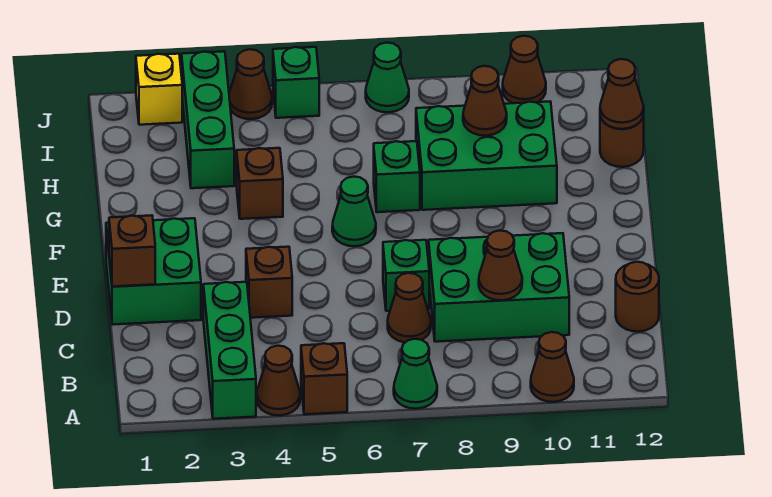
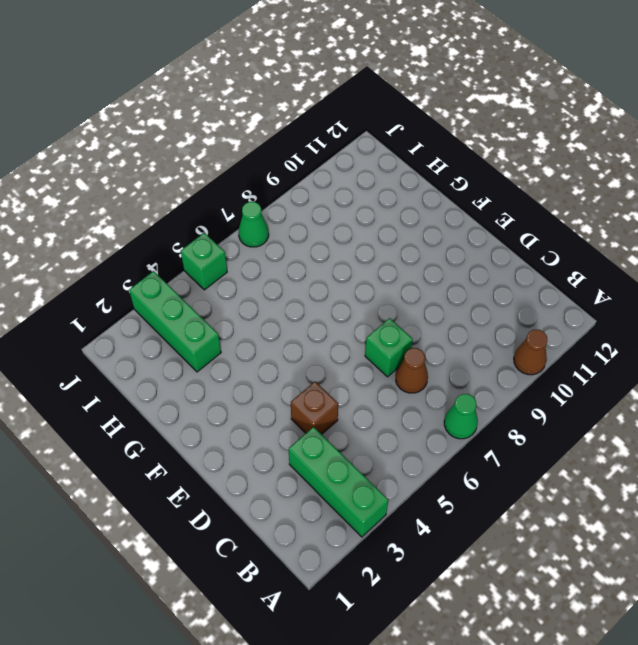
none -> brown cone A4 level 1
none -> brown brick A5 level 1
none -> green brick C8:D10 level 1

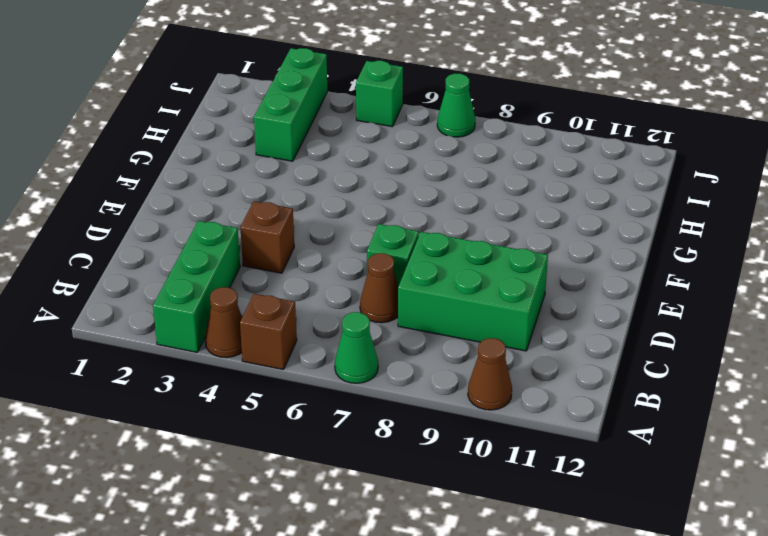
none -> brown round brick C12 level 1
none -> green brick D1:E2 level 1
none -> green cone F6 level 1

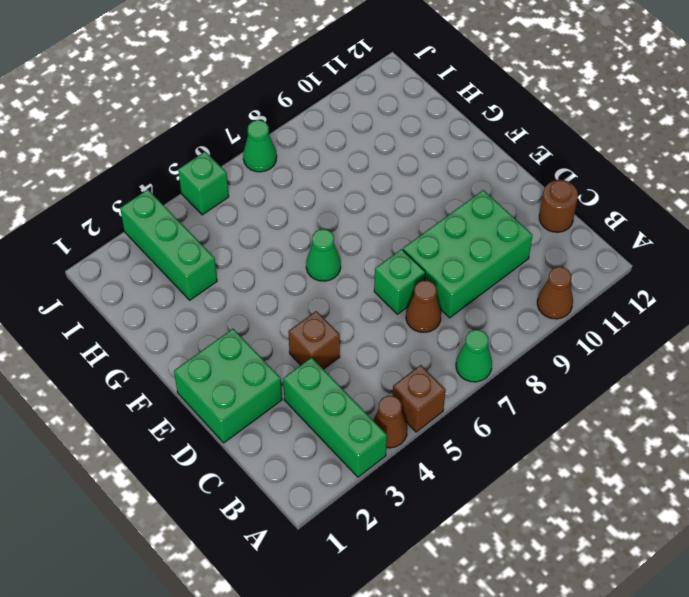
none -> brown brick G4 level 1
none -> green brick G7 level 1
none -> green brick G8:H10 level 1

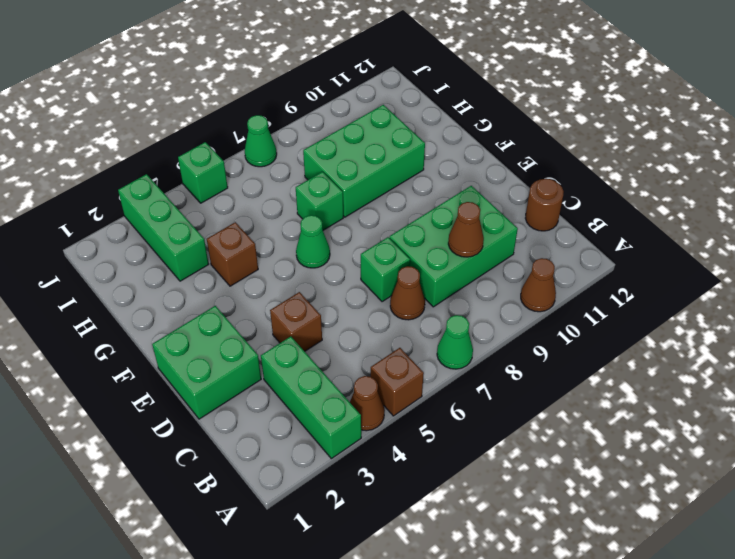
none -> brown round brick H12 level 1
none -> yellow brick J2 level 1
none -> brown cone J4 level 1

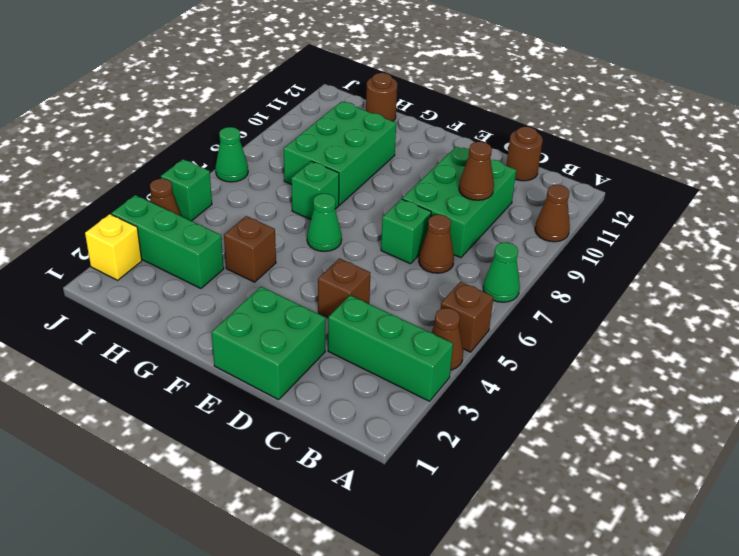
none -> brown cone J10 level 1
none -> brown brick D1 level 2
none -> brown cone H9 level 2

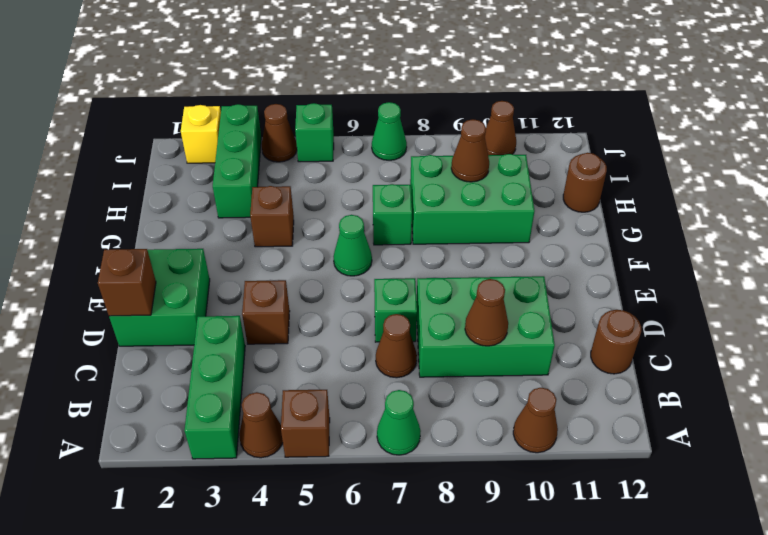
none -> brown cone H12 level 2

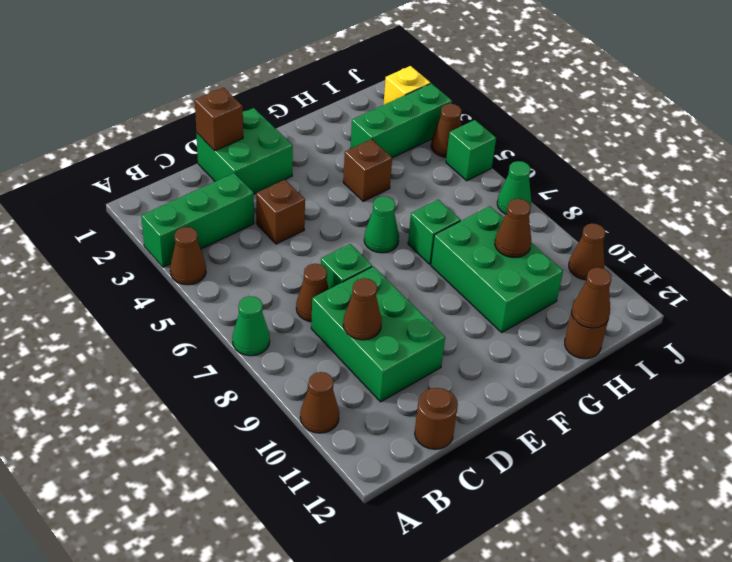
none -> brown brick A5 level 1

